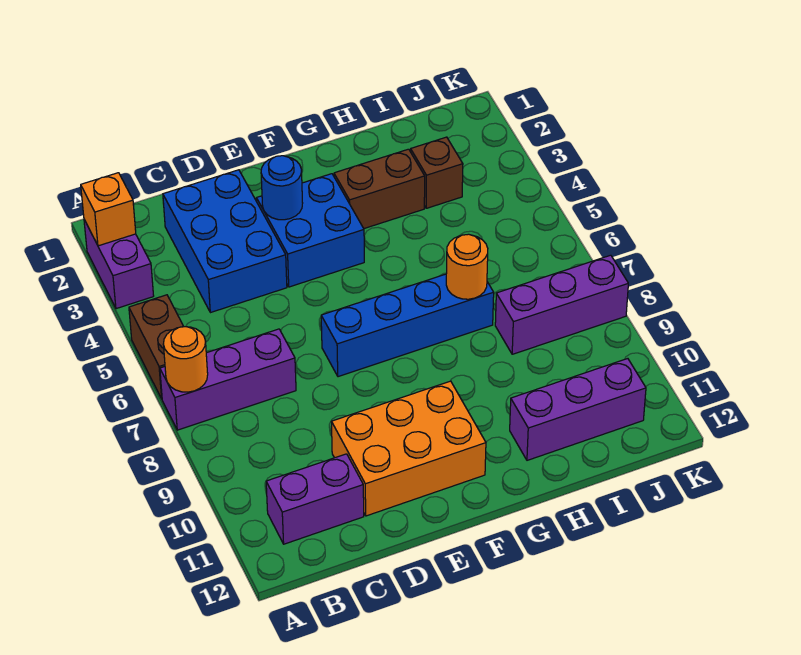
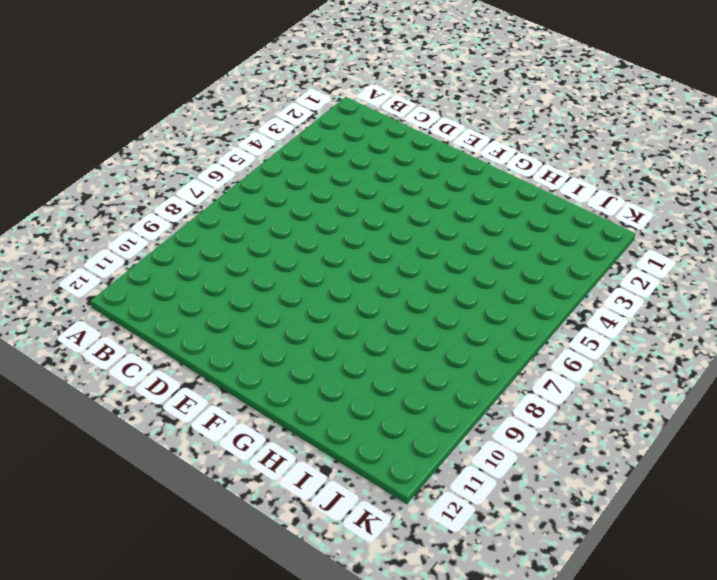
none -> purple brick A2:A3 level 1
none -> brown brick A5:A6 level 1
none -> purple brick A7:C7 level 1

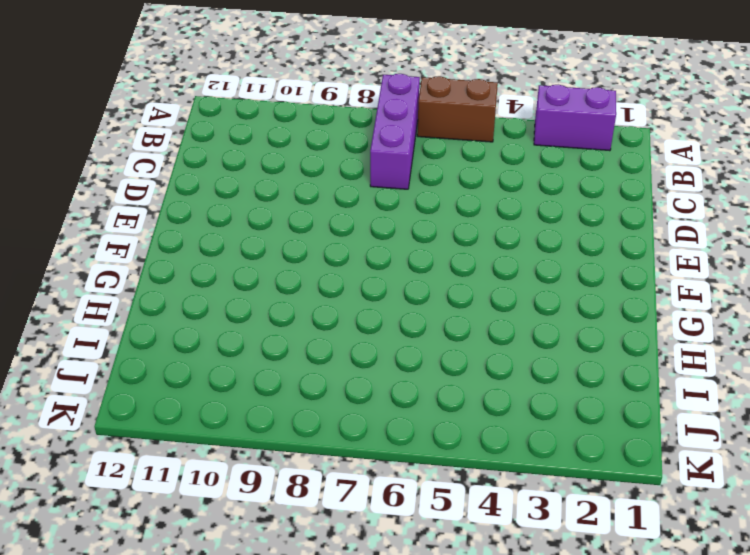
none -> purple brick B11:C11 level 1
none -> blue brick C2:D4 level 1
none -> orange brick D10:F11 level 1

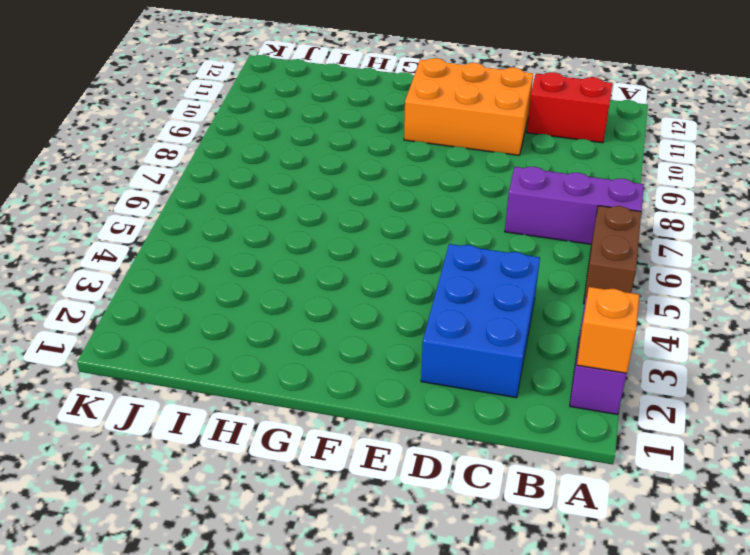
red brick B11:C11 level 1 -> purple brick B11:C11 level 1
none -> blue brick E3:F4 level 1
none -> blue brick E7:H7 level 1
none -> brown brick G3:H3 level 1

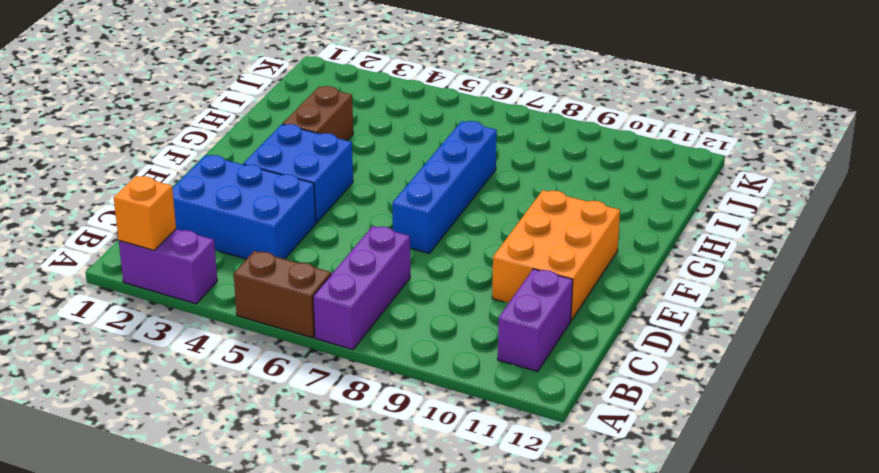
none -> purple brick H11:J11 level 1
none -> brown brick I3 level 1
none -> purple brick I8:K8 level 1

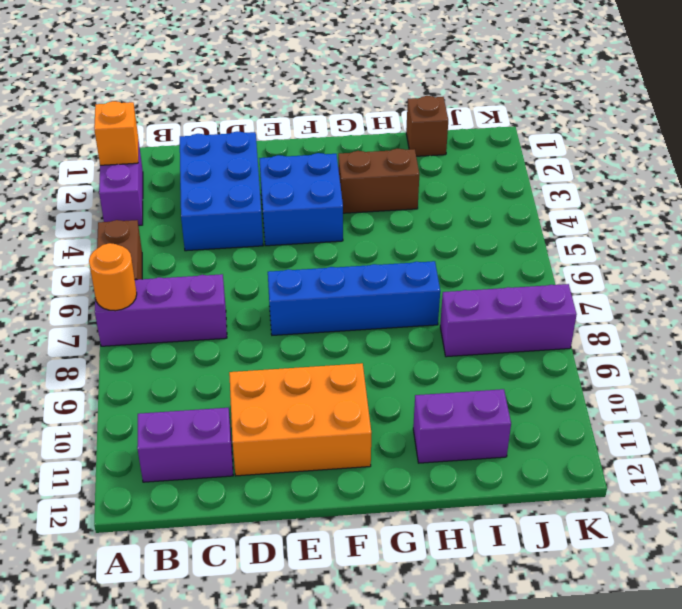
purple brick H11:I11 level 1 -> purple brick H11:J11 level 1
brown brick I1 level 1 -> brown brick I3 level 1
none -> blue round brick E3 level 2
none -> orange round brick H7 level 2

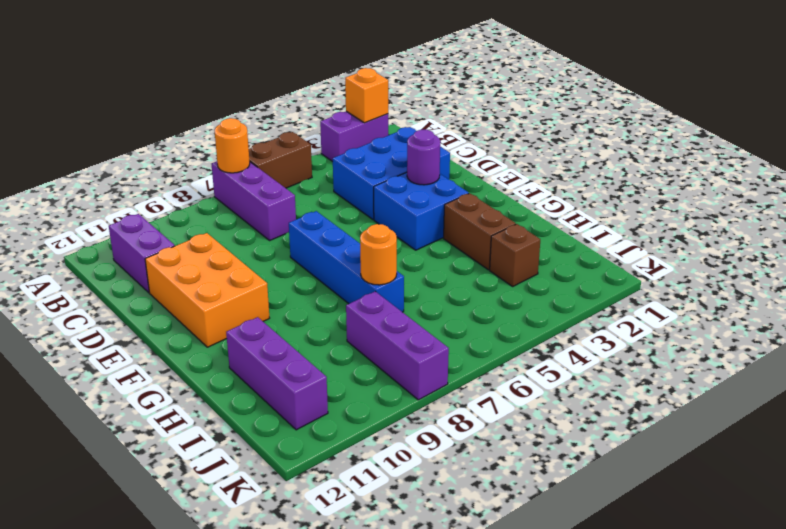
purple round brick E3 level 2 -> blue round brick E3 level 2

